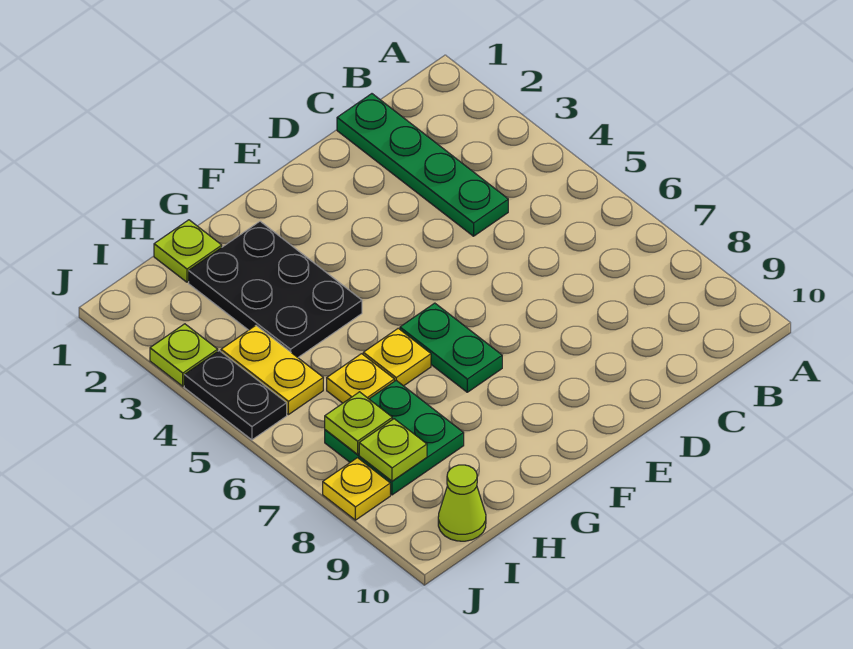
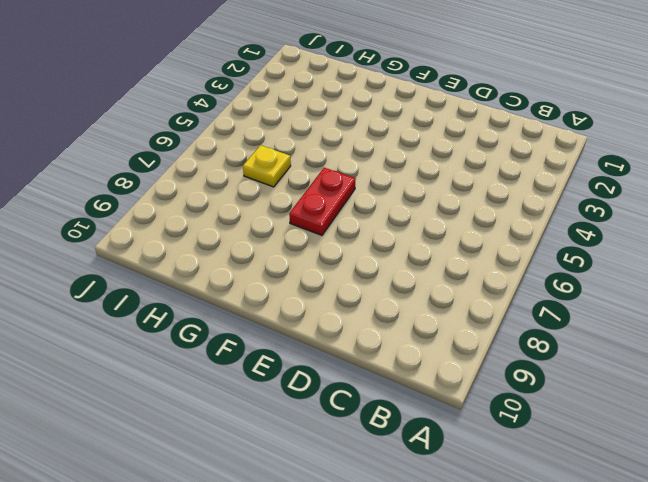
red plate F6:F7 level 1 -> green plate F6:F7 level 1
none -> green plate C1:C4 level 1
none -> black plate G2:H4 level 1
none -> yellow plate G6 level 1

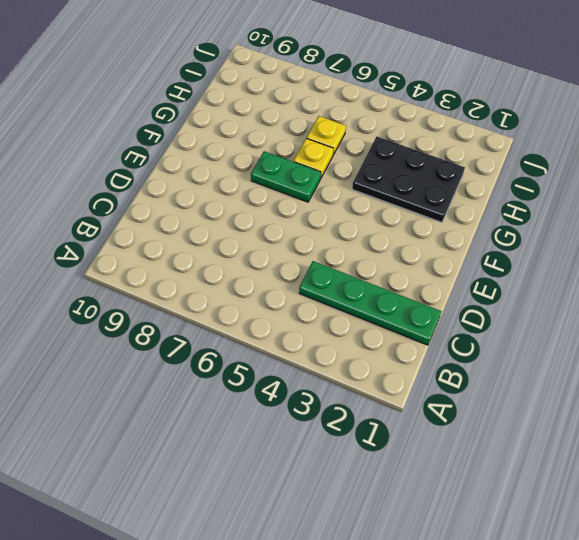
none -> lime plate H1 level 1
none -> green plate H7:I8 level 1
none -> yellow plate I4:I5 level 1

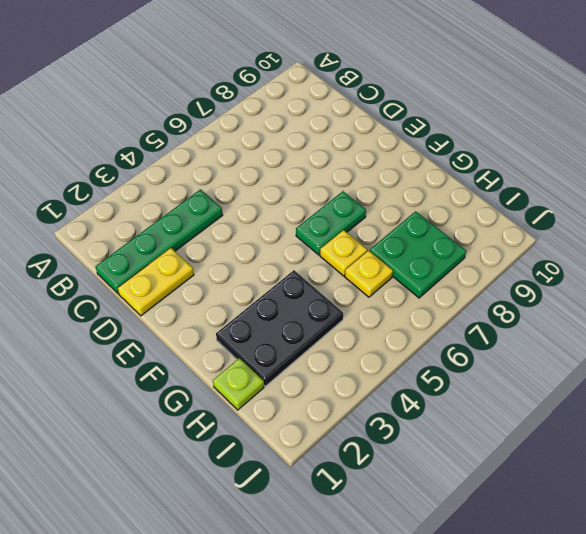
yellow plate D1:D2 level 1 -> yellow plate I4:I5 level 1
none -> lime cone I10 level 1
none -> lime plate J3 level 1
none -> black plate J4:J5 level 1

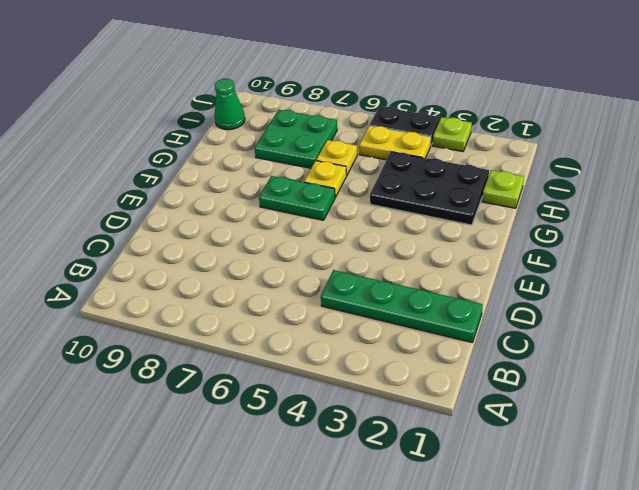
green cone I10 level 1 -> lime cone I10 level 1
none -> yellow plate J8 level 1
none -> lime plate I7 level 2
none -> lime plate I8 level 2

